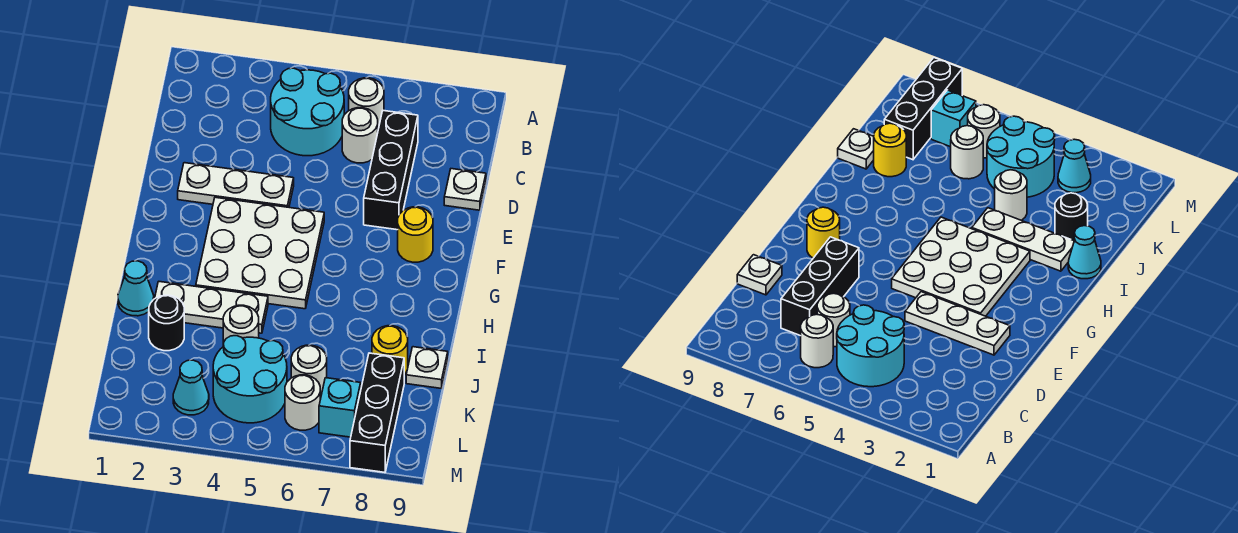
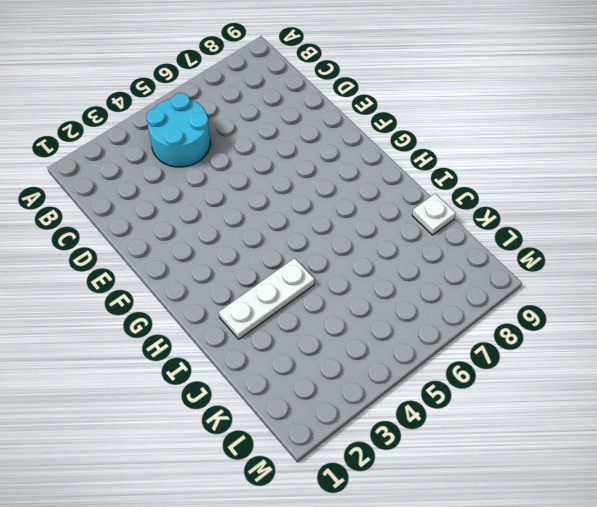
none -> white round brick B6 level 1
none -> white round brick C6 level 1
none -> black brick C7:E7 level 1

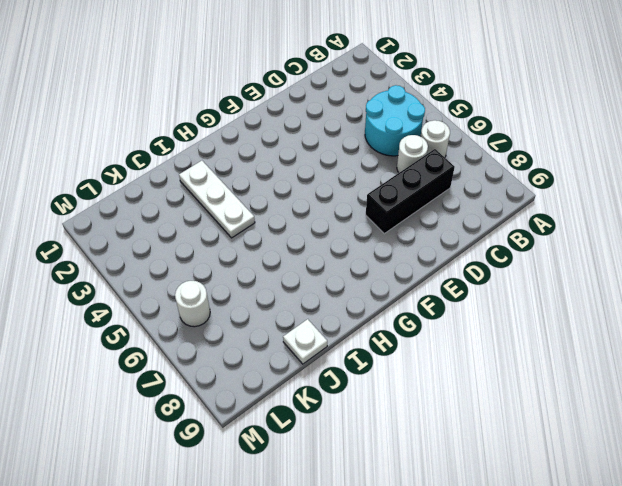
none -> white plate D9 level 1
none -> white plate E2:E4 level 1
none -> white plate F3:H5 level 1

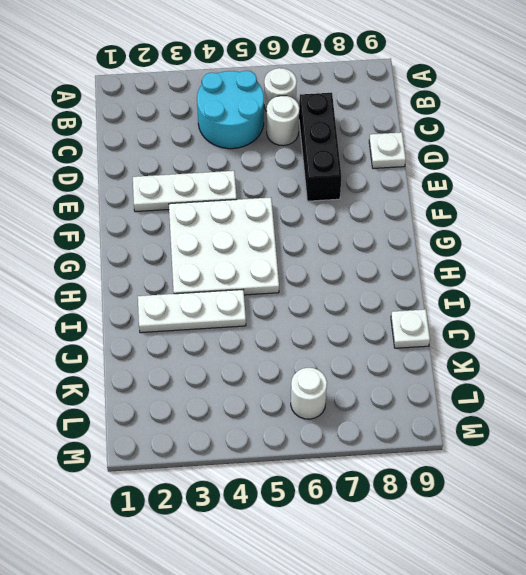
none -> yellow round brick F8 level 1
none -> cyan cone I1 level 1
none -> black round brick J2 level 1

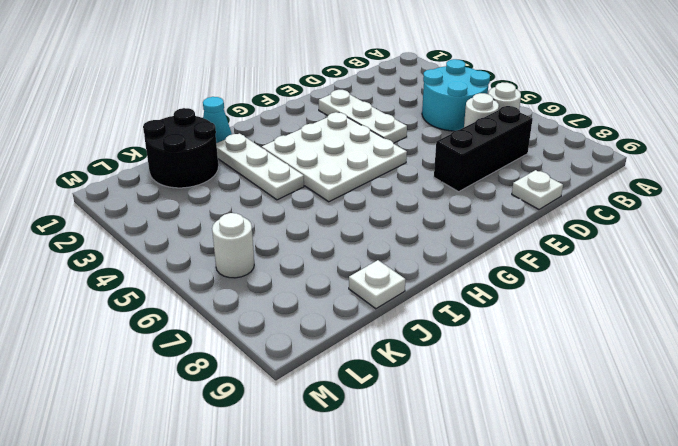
black round brick J1:K2 level 1 -> black round brick J2 level 1
none -> yellow round brick F8 level 1
none -> white round brick J4 level 1
none -> yellow round brick J8 level 1

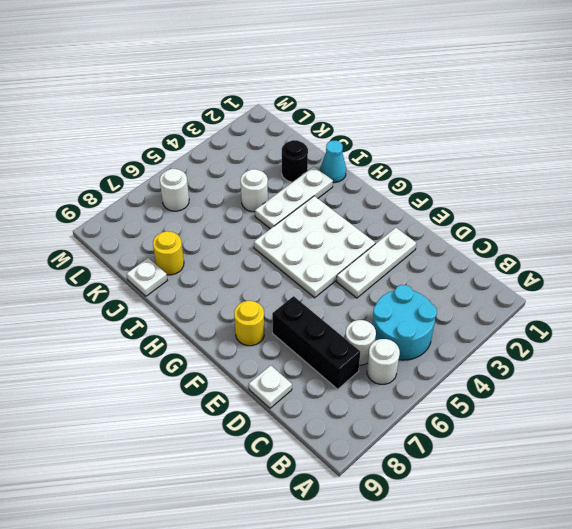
none -> cyan round brick K4:L5 level 1
none -> white round brick K6 level 1
none -> black brick K8:M8 level 1

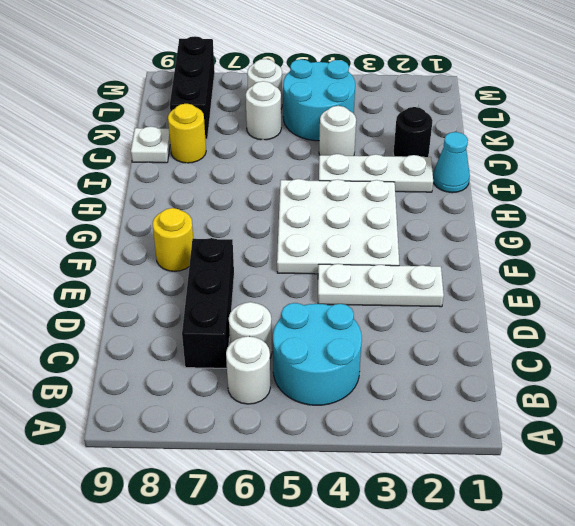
none -> white plate D9 level 1
none -> cyan cone L3 level 1
none -> cyan brick L7 level 1

